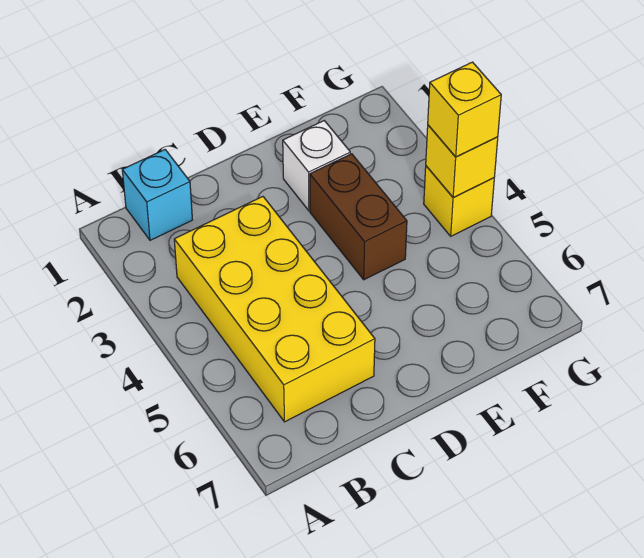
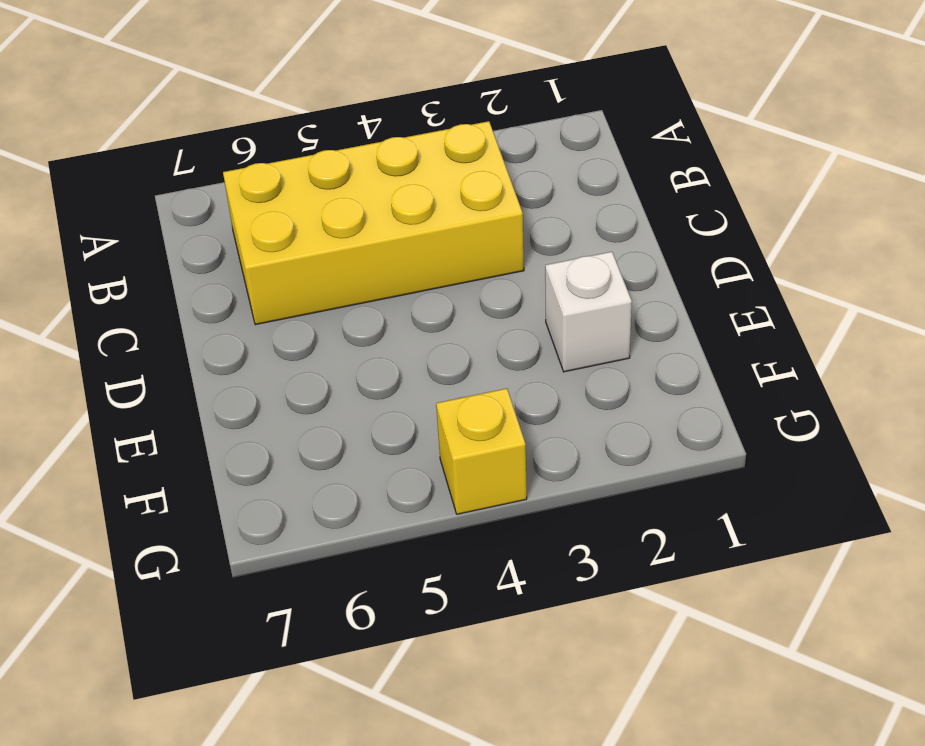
none -> cyan brick B1 level 1
none -> brown brick E3:E4 level 1

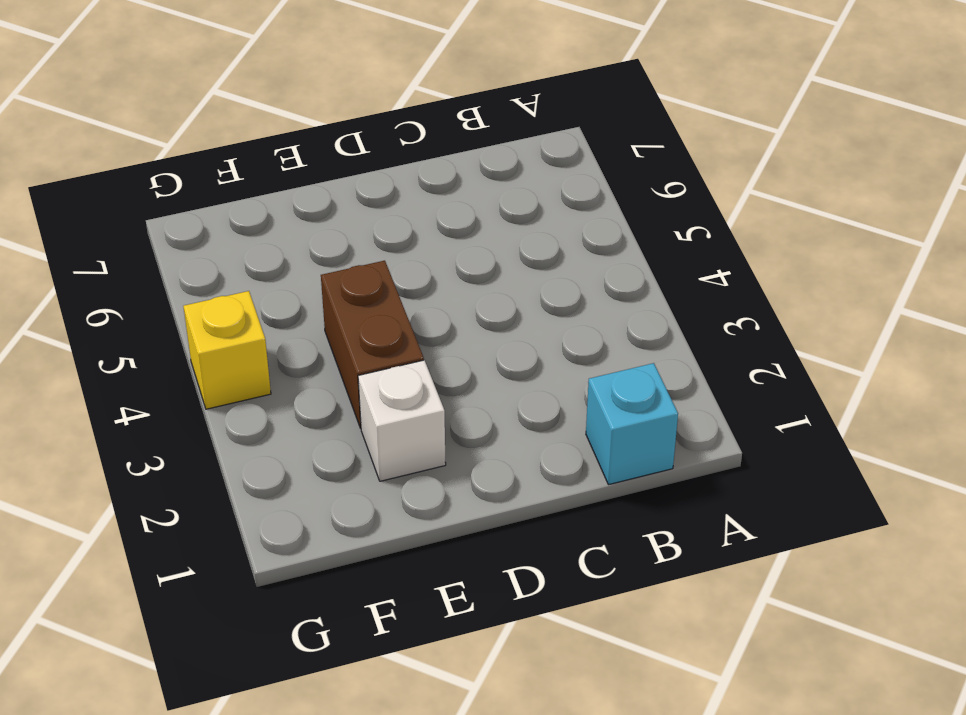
none -> yellow brick B3:C6 level 1
none -> yellow brick G4 level 2

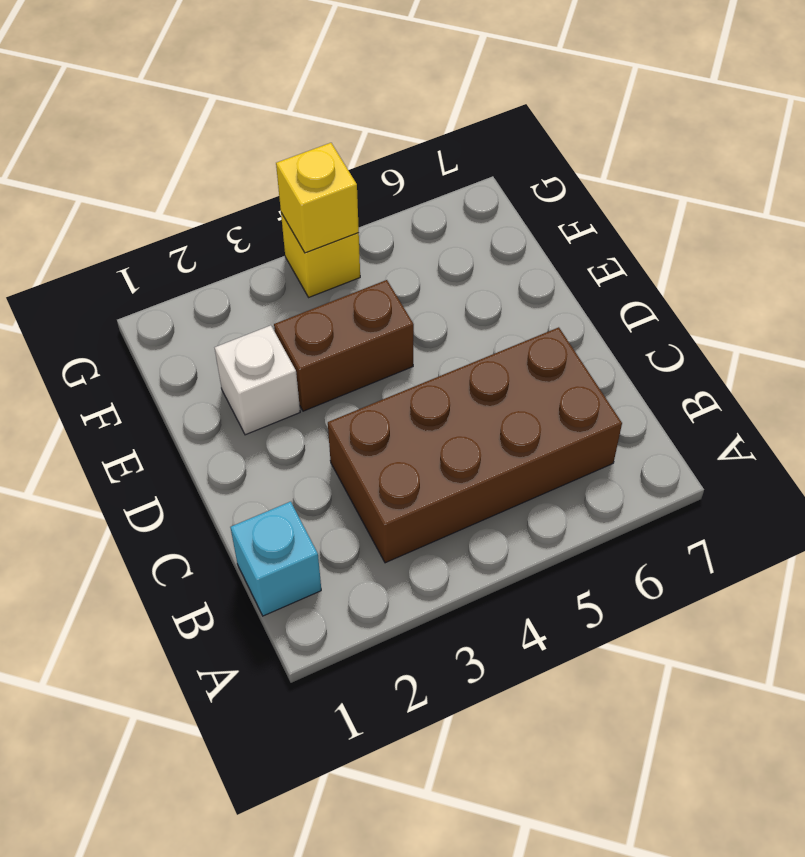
brown brick B3:C6 level 1 -> yellow brick B3:C6 level 1
none -> yellow brick G4 level 3

